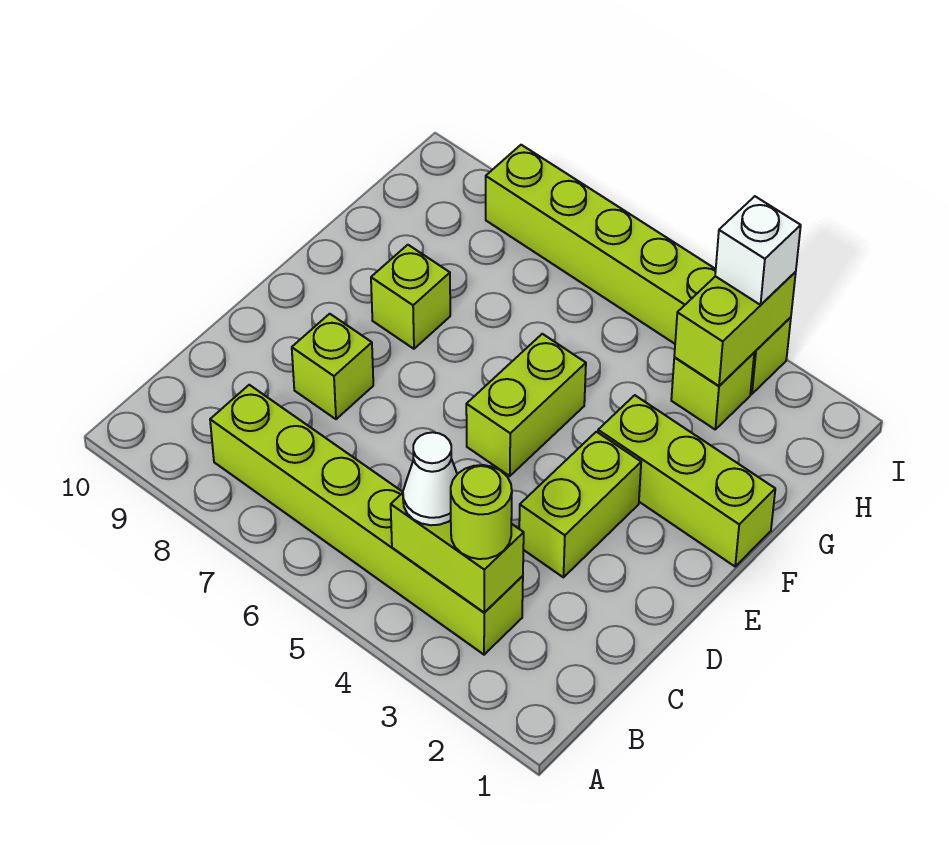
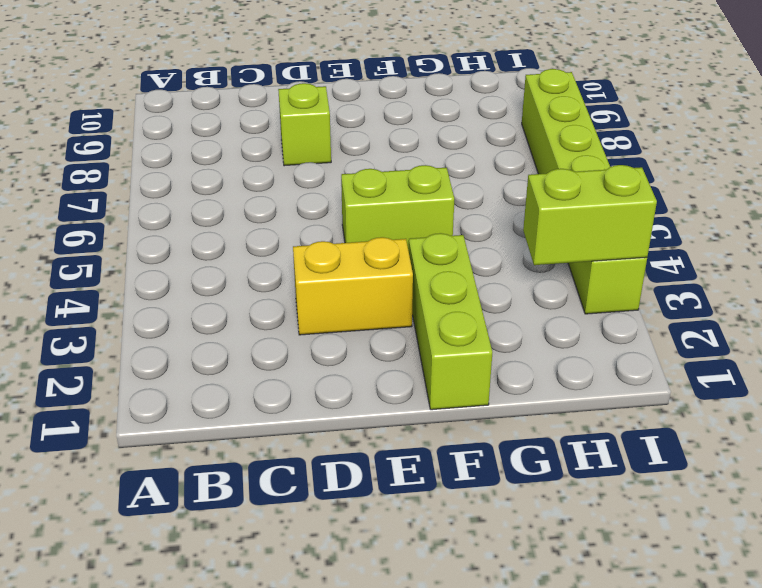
yellow brick D3:E3 level 1 -> lime brick D3:E3 level 1
none -> lime brick B3:B8 level 1
none -> lime brick F8 level 1
none -> lime brick H3 level 1

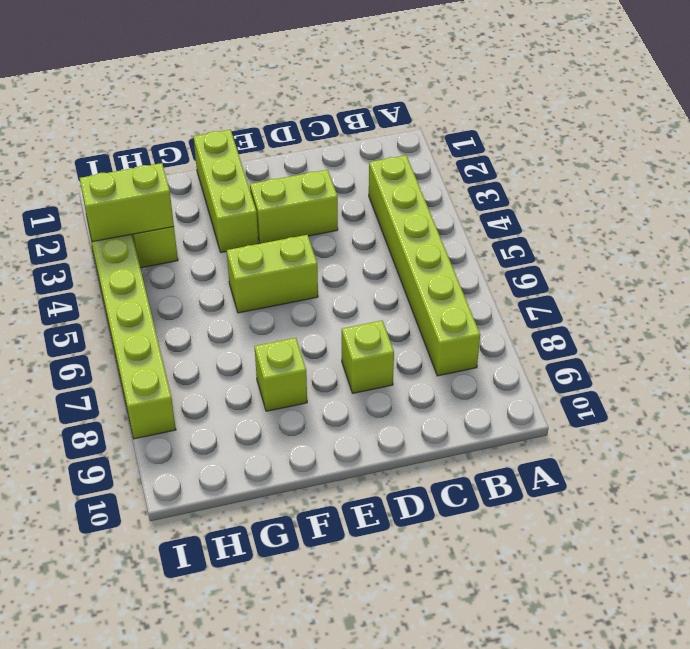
none -> lime brick B3:B4 level 2
none -> lime round brick B3 level 3
none -> white cone B4 level 3

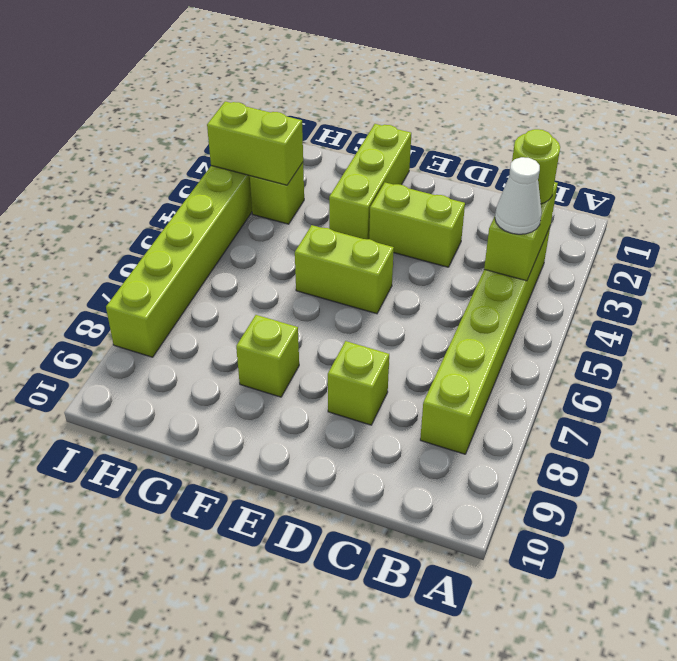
none -> white brick I3 level 3

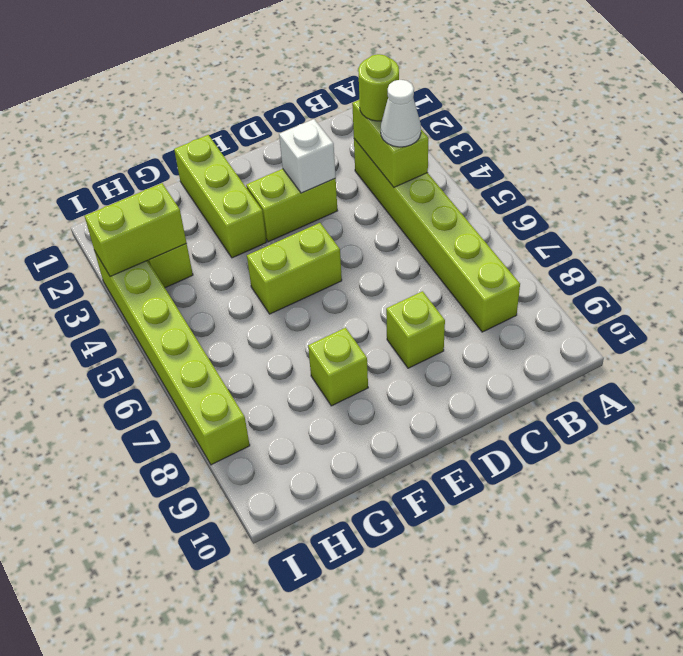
white brick D3 level 2 -> white brick I3 level 3

